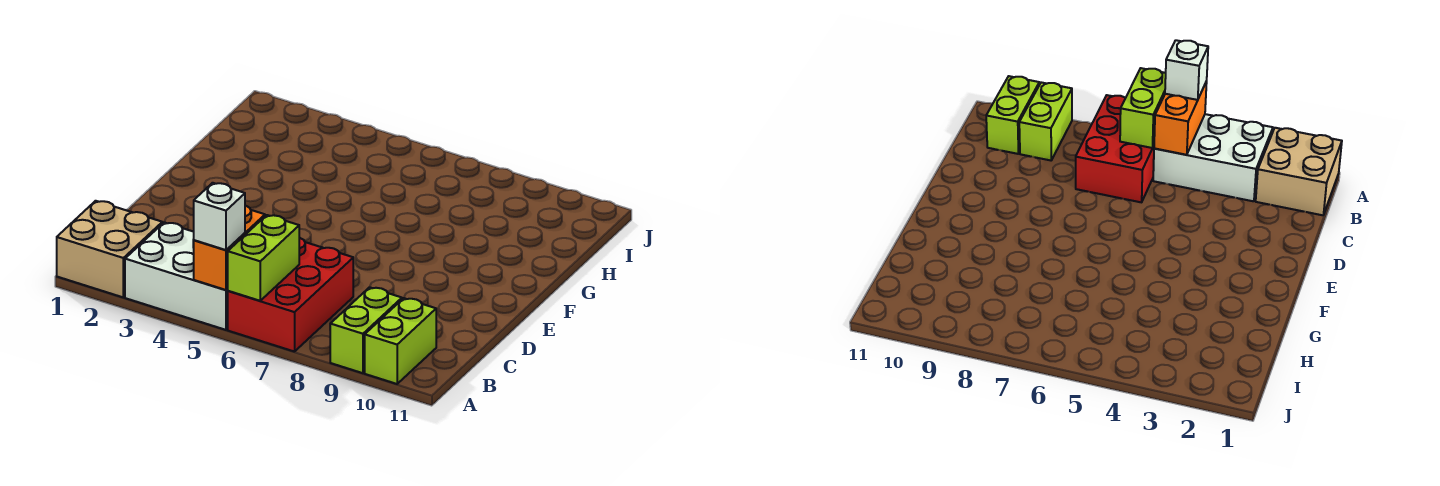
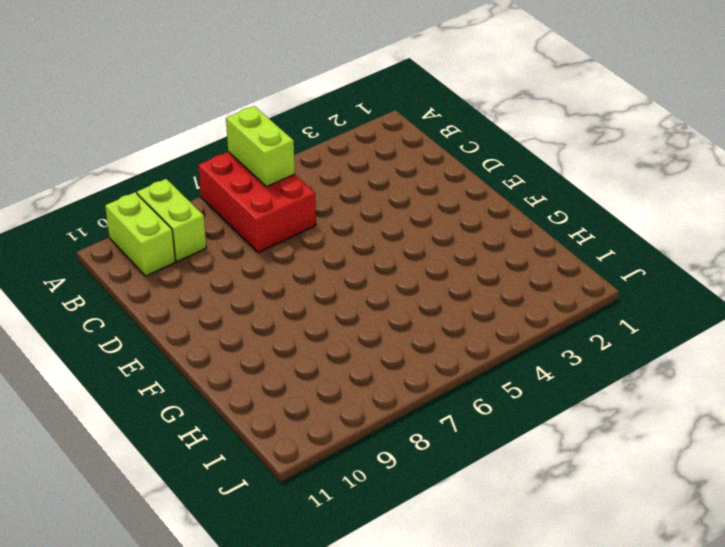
none -> tan brick A1:B2 level 1
none -> white brick A3:B5 level 1

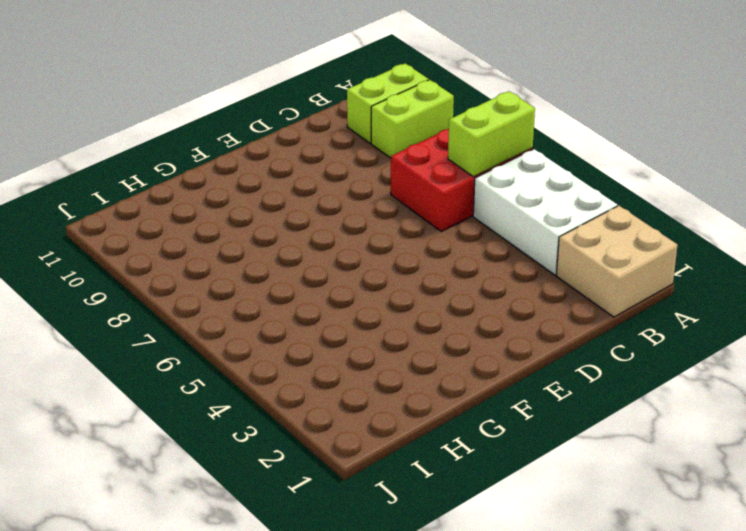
none -> orange brick A5:B5 level 2
none -> white brick A5 level 3

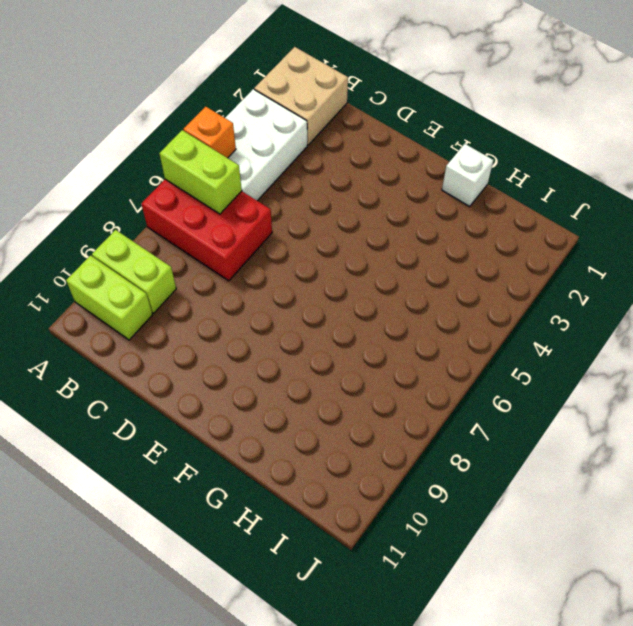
orange brick A5 level 2 -> orange brick A5:B5 level 2
white brick G1 level 1 -> white brick A5 level 3

